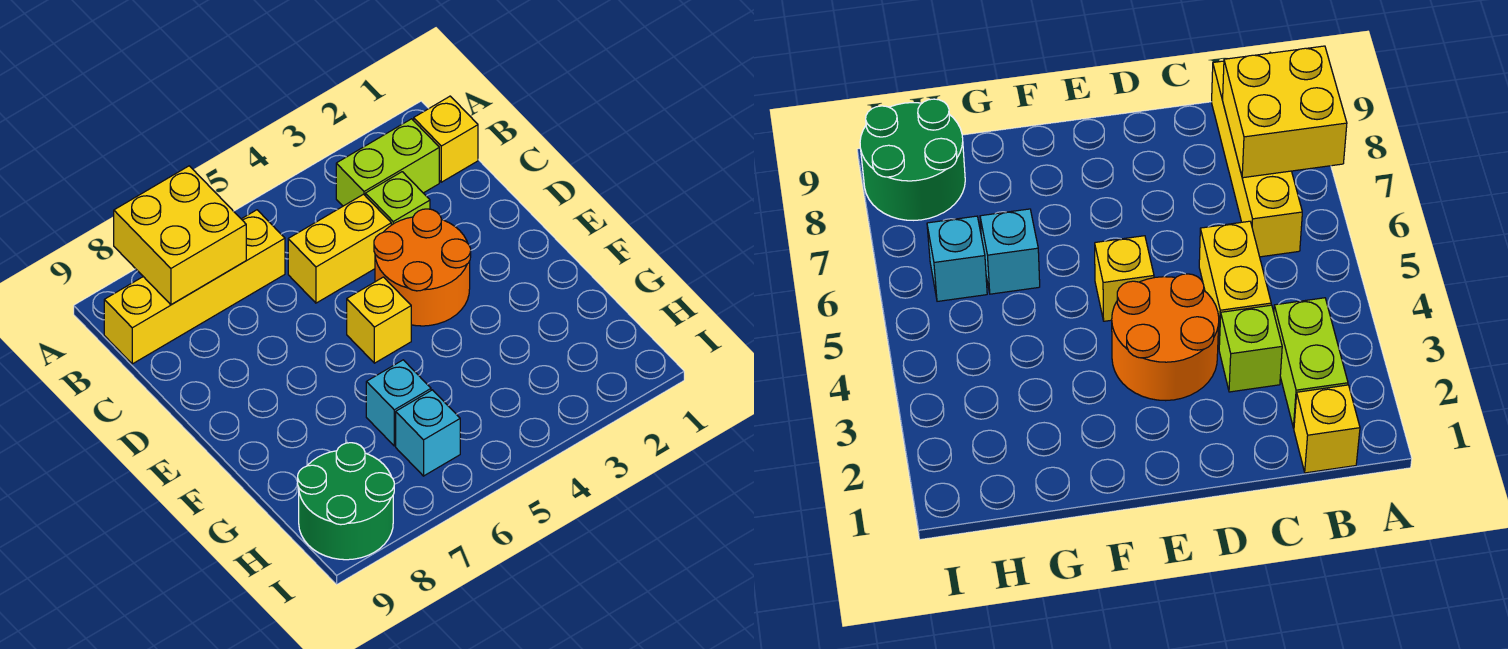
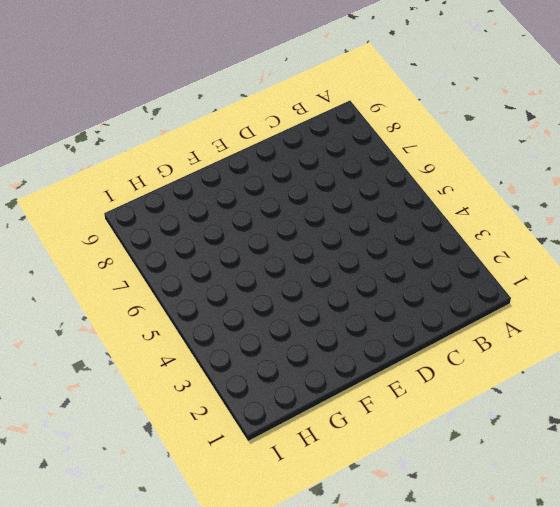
none -> yellow brick B1 level 1
none -> lime brick B2:B3 level 1

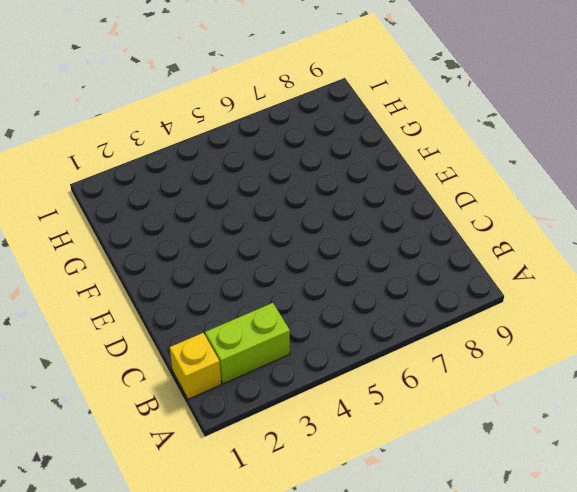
none -> yellow brick B6:B9 level 1
none -> lime brick C3 level 1

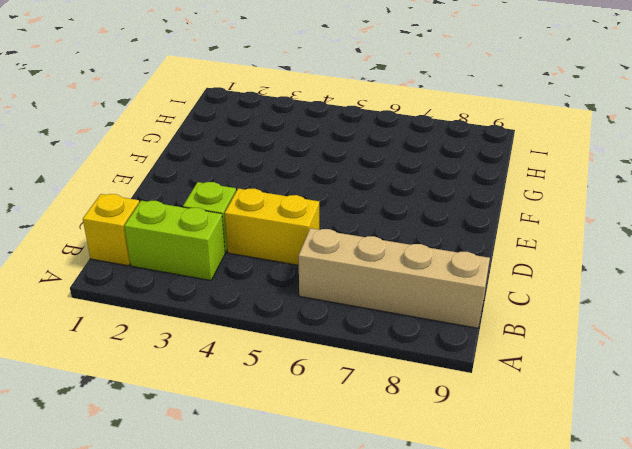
tan brick B6:B9 level 1 -> yellow brick B6:B9 level 1
none -> orange round brick D3:E4 level 1
none -> yellow brick E5 level 1

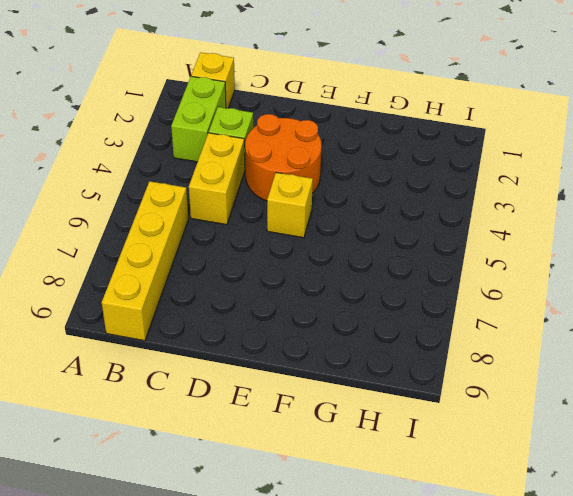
none -> cyan brick G6 level 1
none -> cyan brick H6 level 1

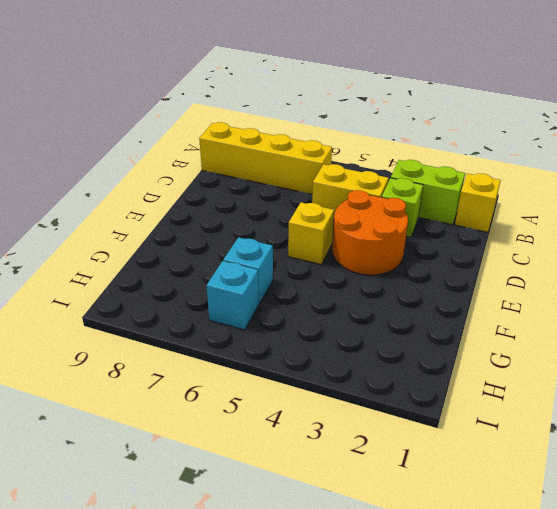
none -> green round brick H8:I9 level 1
none -> yellow brick A7:B8 level 2

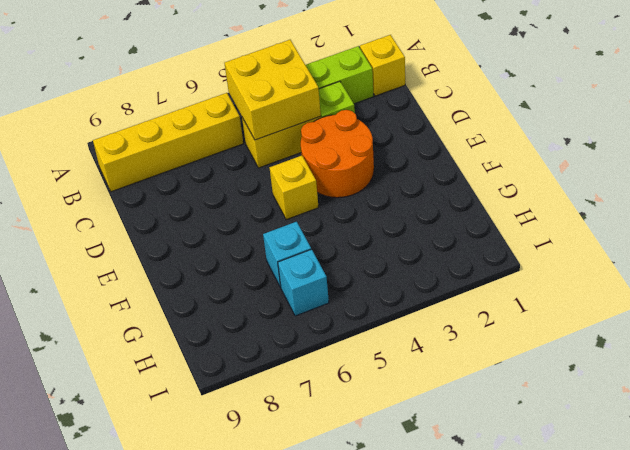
yellow brick B4:C5 level 2 -> yellow brick A7:B8 level 2
none -> green round brick H8:I9 level 1

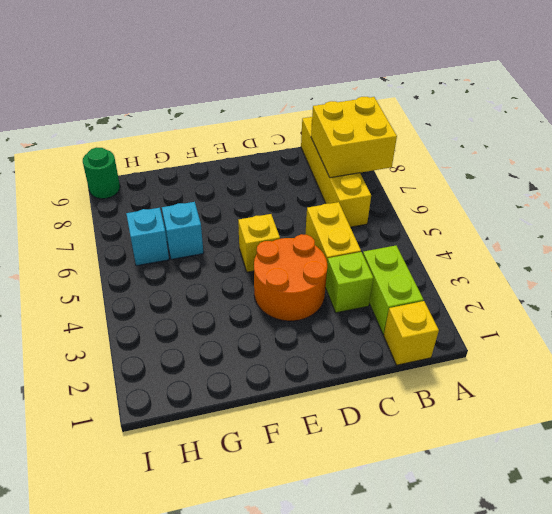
green round brick I9 level 1 -> green round brick H8:I9 level 1

